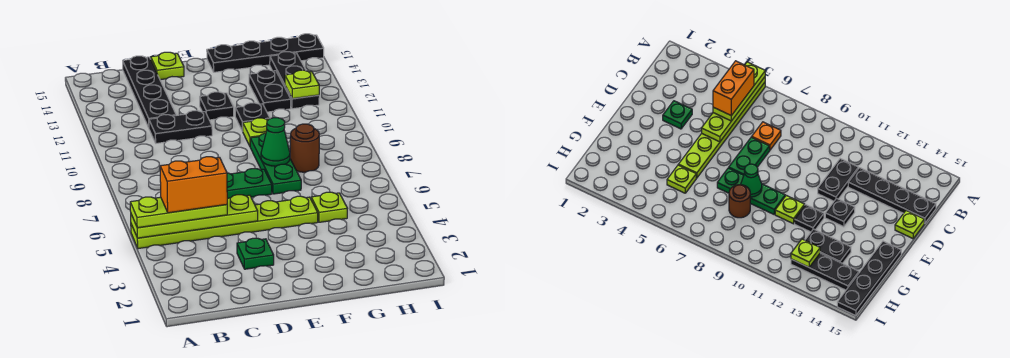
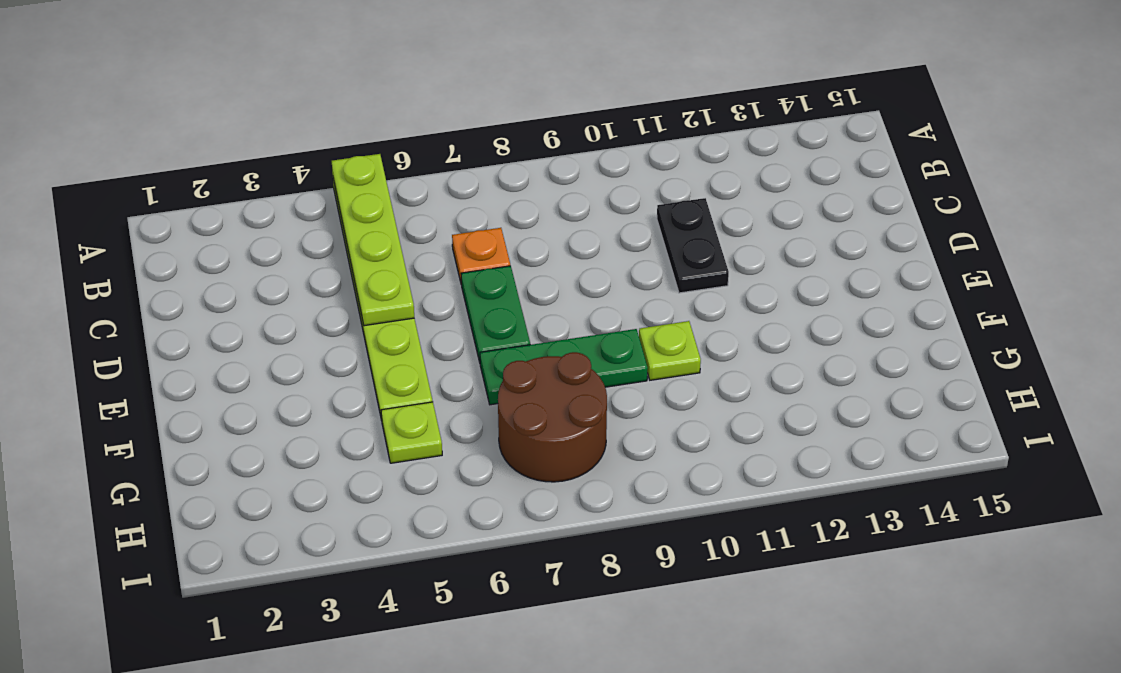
brown round brick G7:H8 level 1 -> brown round brick G8 level 1
none -> black plate C12:C15 level 1
none -> green plate D3 level 1
none -> lime plate D15 level 1

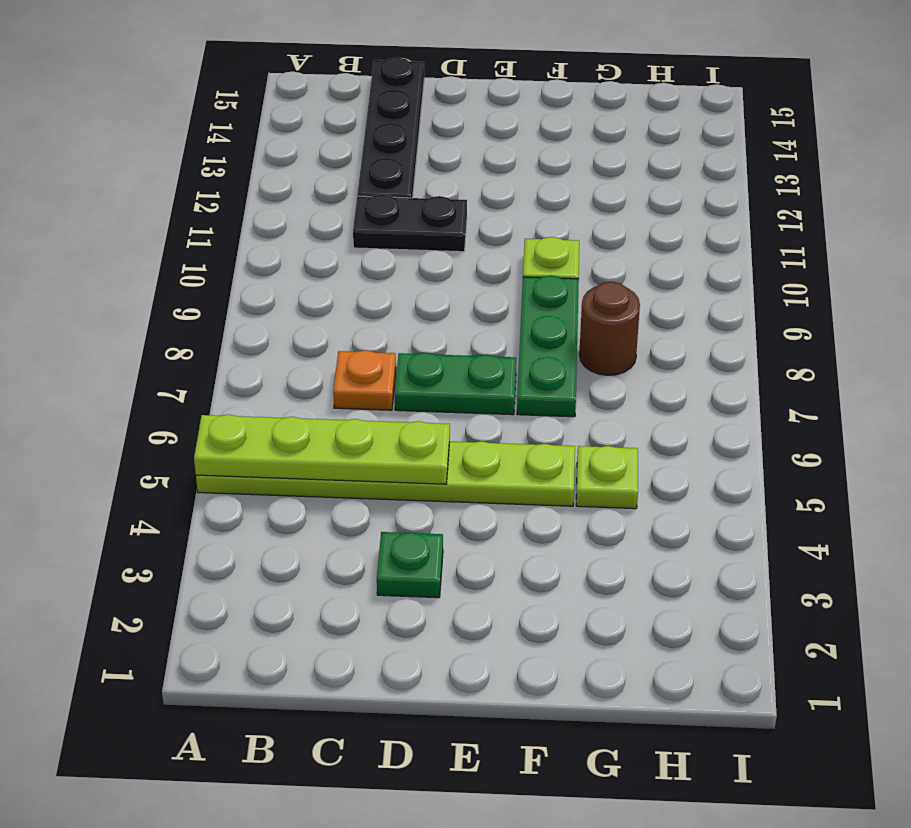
none -> lime plate D15 level 1
none -> black plate E12 level 1
none -> black plate F11 level 1

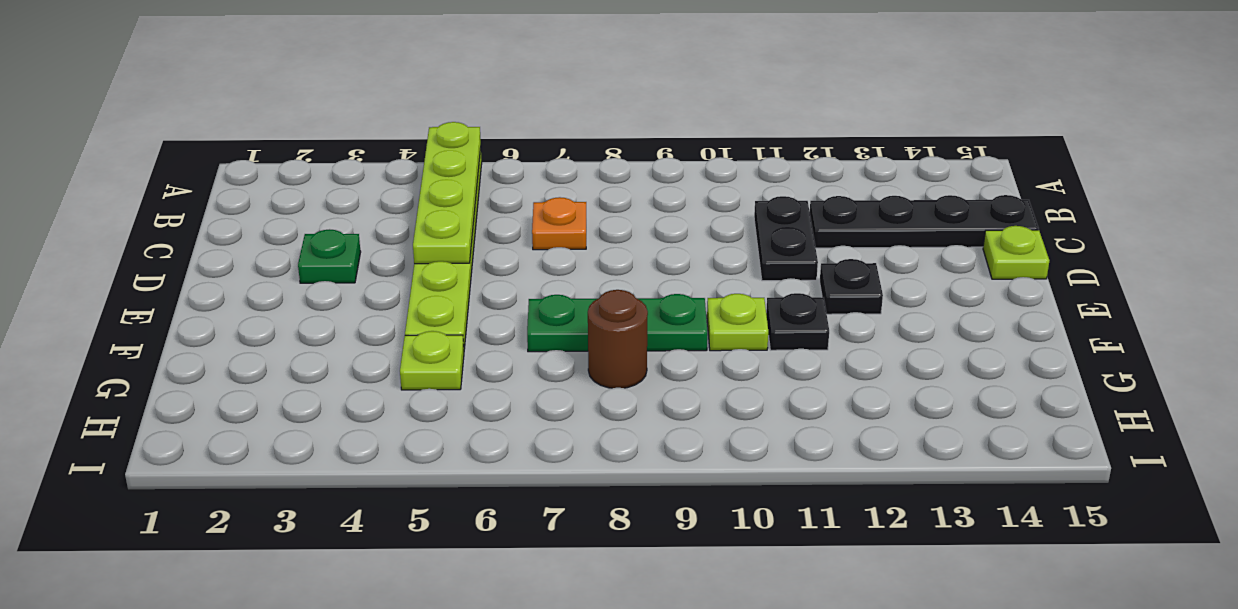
none -> green plate D7:E7 level 1
none -> black plate F15:I15 level 1
none -> black plate G12:G13 level 1

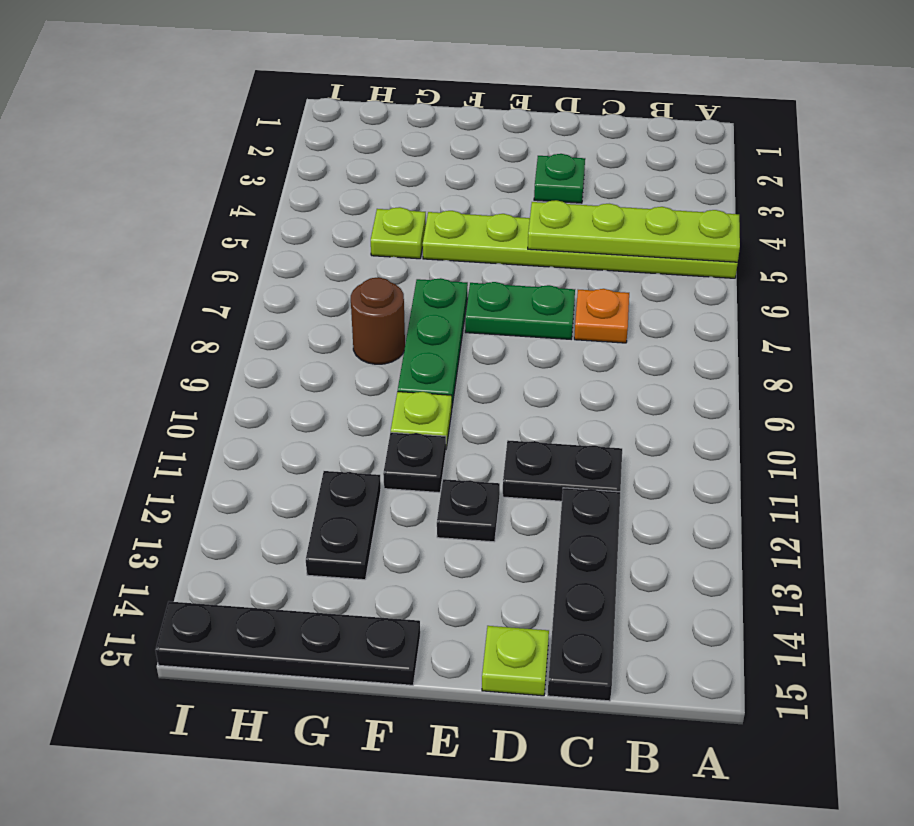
none -> black plate H12:H14 level 1
none -> green cone F8 level 2
none -> lime plate H12 level 2

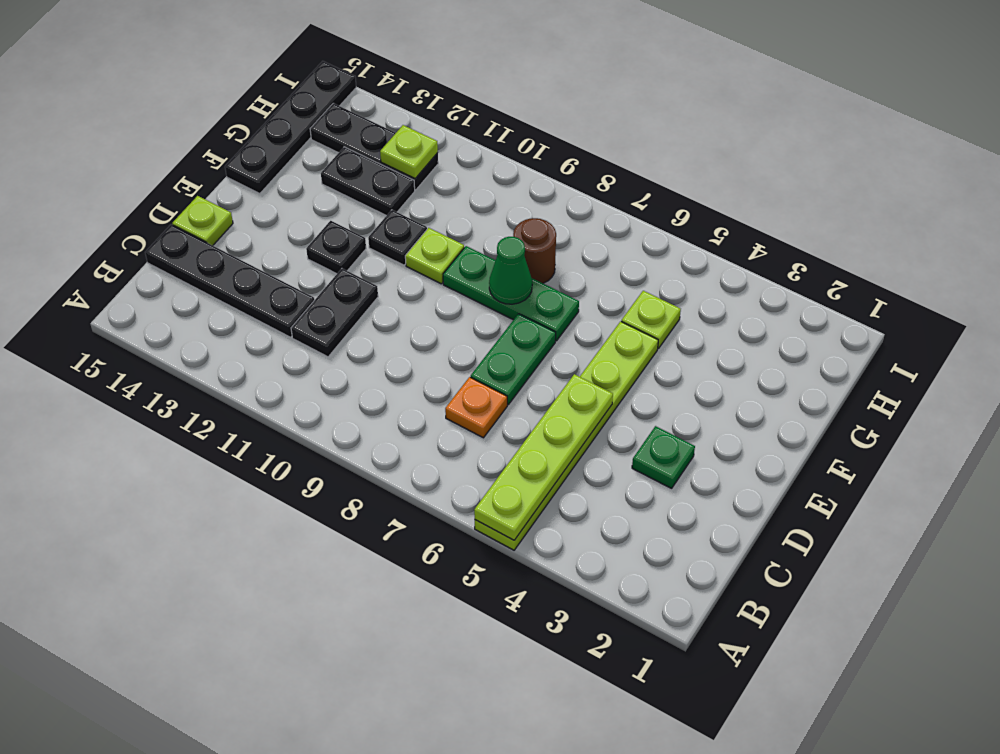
none -> lime plate A5:C5 level 3
none -> orange brick B5:C5 level 4

